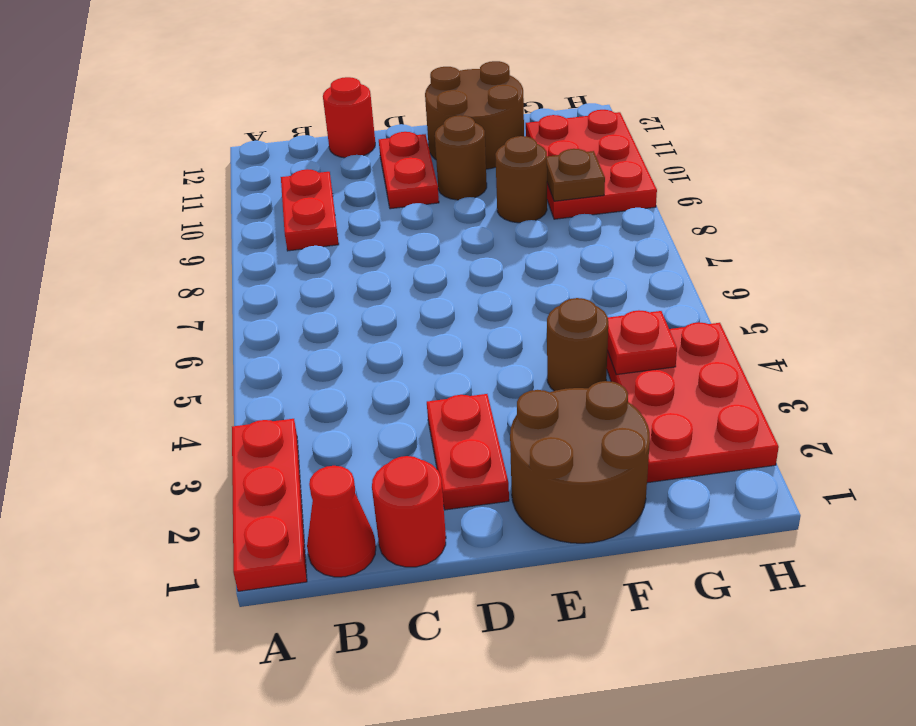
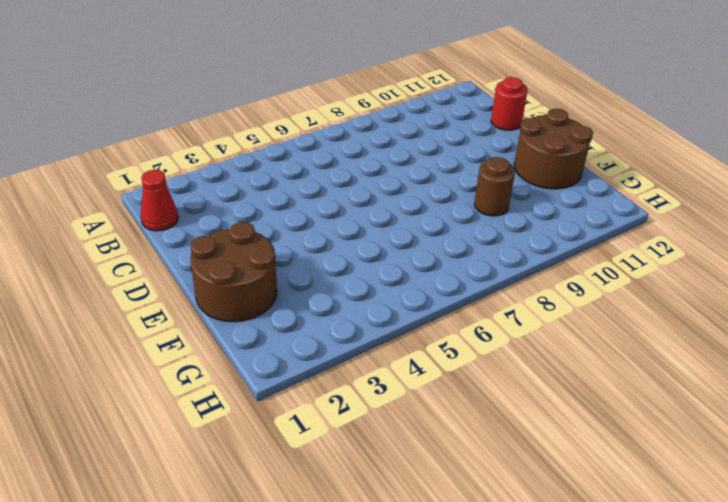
none -> red plate A1:A3 level 1
none -> red plate B9:B10 level 1
none -> red round brick C1 level 1

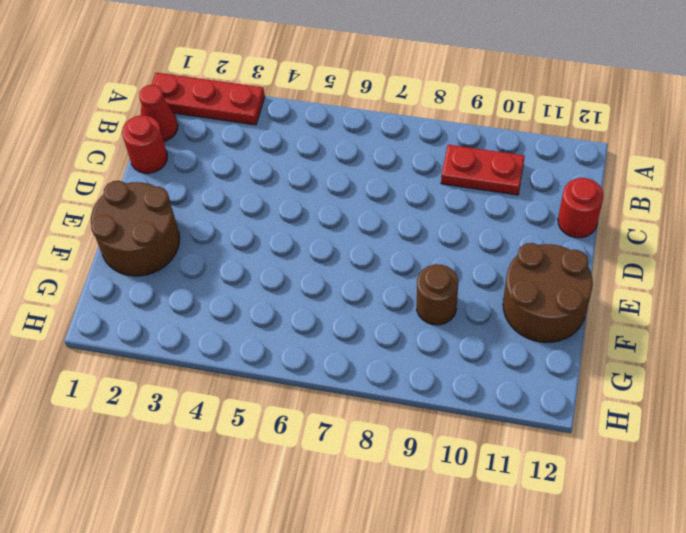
none -> red plate D2:D3 level 1
none -> red plate D10:D11 level 1
none -> brown round brick E10 level 1

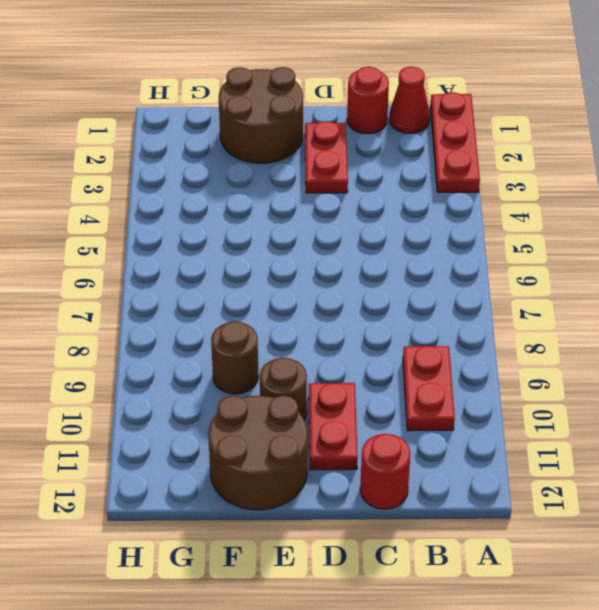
none -> brown round brick F4 level 1
none -> red plate G2:H4 level 1
none -> red plate G9:H11 level 1

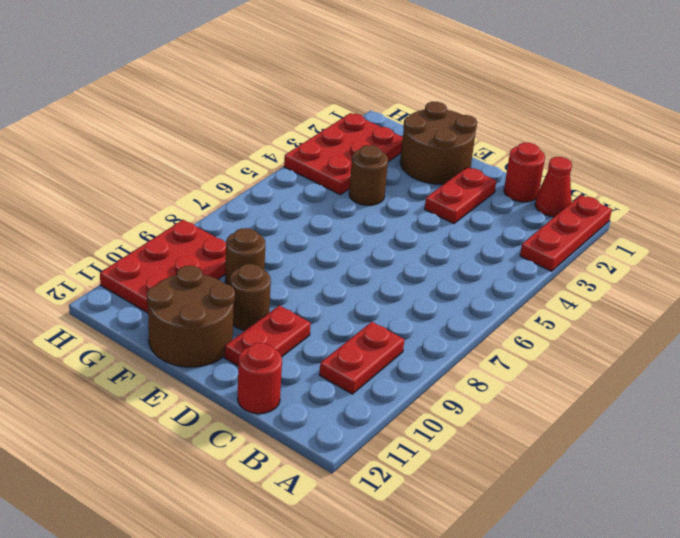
none -> red plate G4 level 2
none -> brown plate G9 level 2

